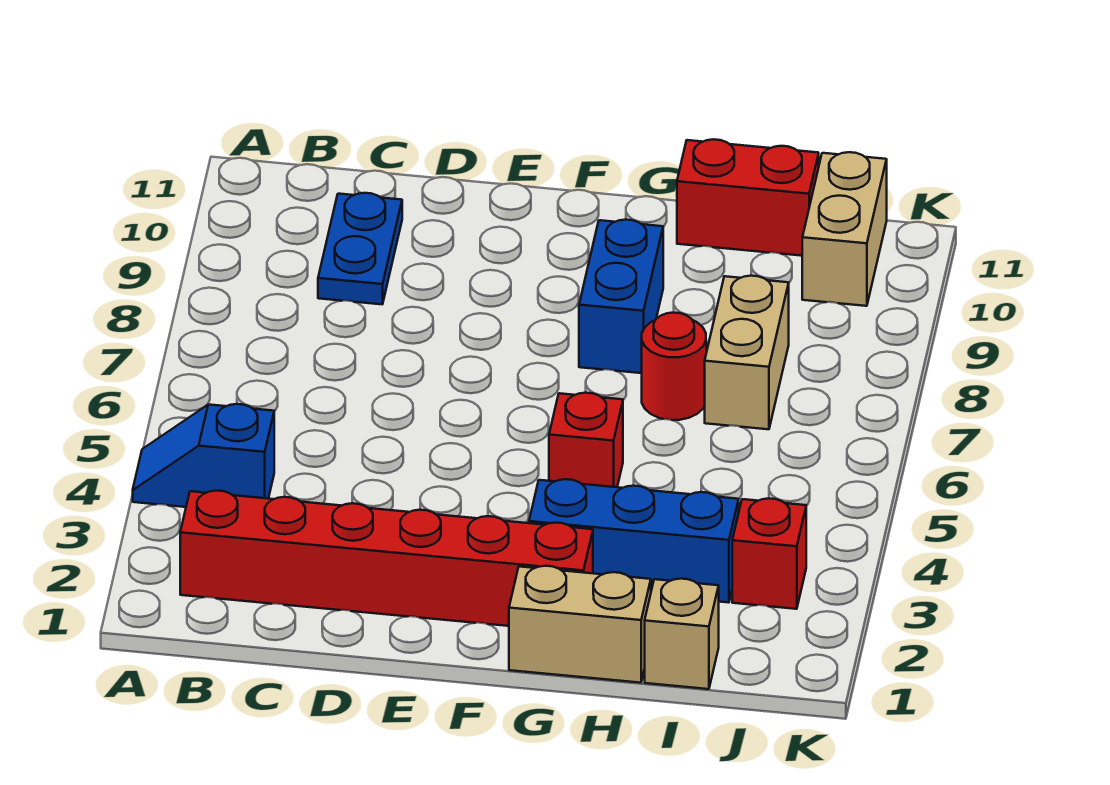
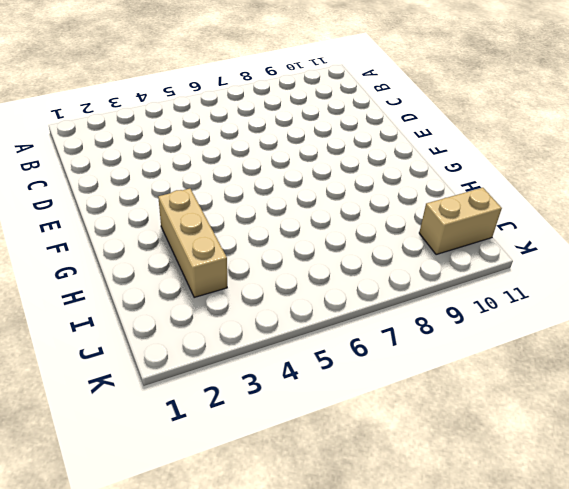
tan brick G3:I3 level 1 -> blue brick G3:I3 level 1
none -> blue slope A4:B4 level 1 top B
none -> red brick B2:G2 level 1
none -> blue plate C9:C10 level 1

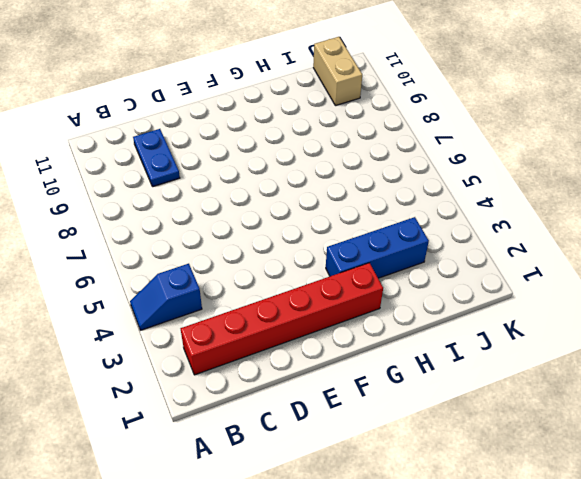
none -> tan brick G1:H1 level 1
none -> red brick G5 level 1
none -> blue brick G8:G9 level 1

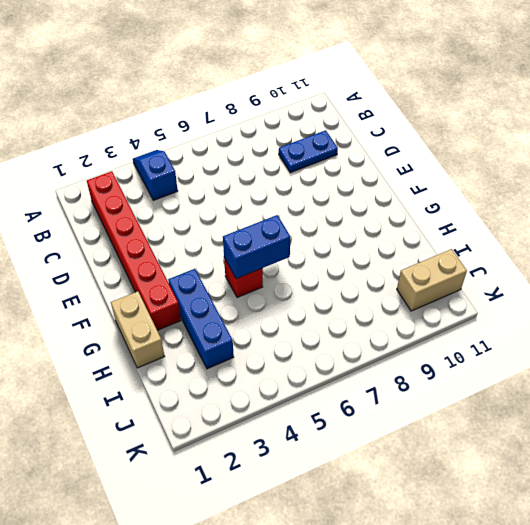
blue brick G5:G6 level 2 -> blue brick G8:G9 level 1
none -> red round brick H7 level 1
none -> red brick H11:I11 level 1
none -> tan brick I1 level 1

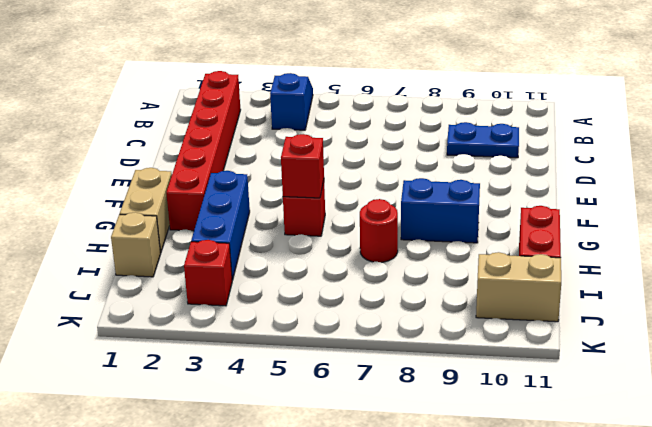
red brick G5 level 2 -> none
none -> tan brick I7:I8 level 1

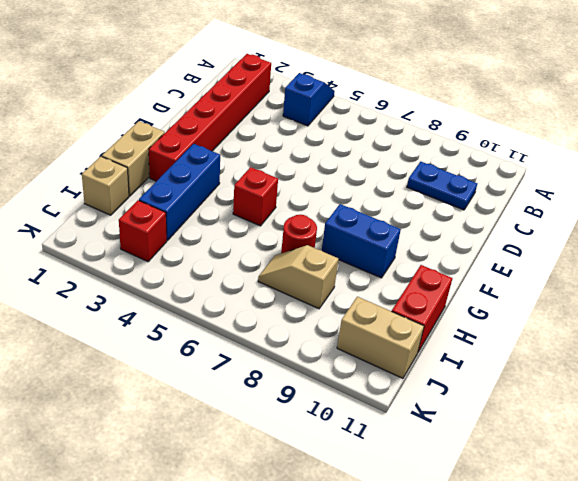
tan slope I7:I8 level 1 top 8 -> tan brick I7:I8 level 1

